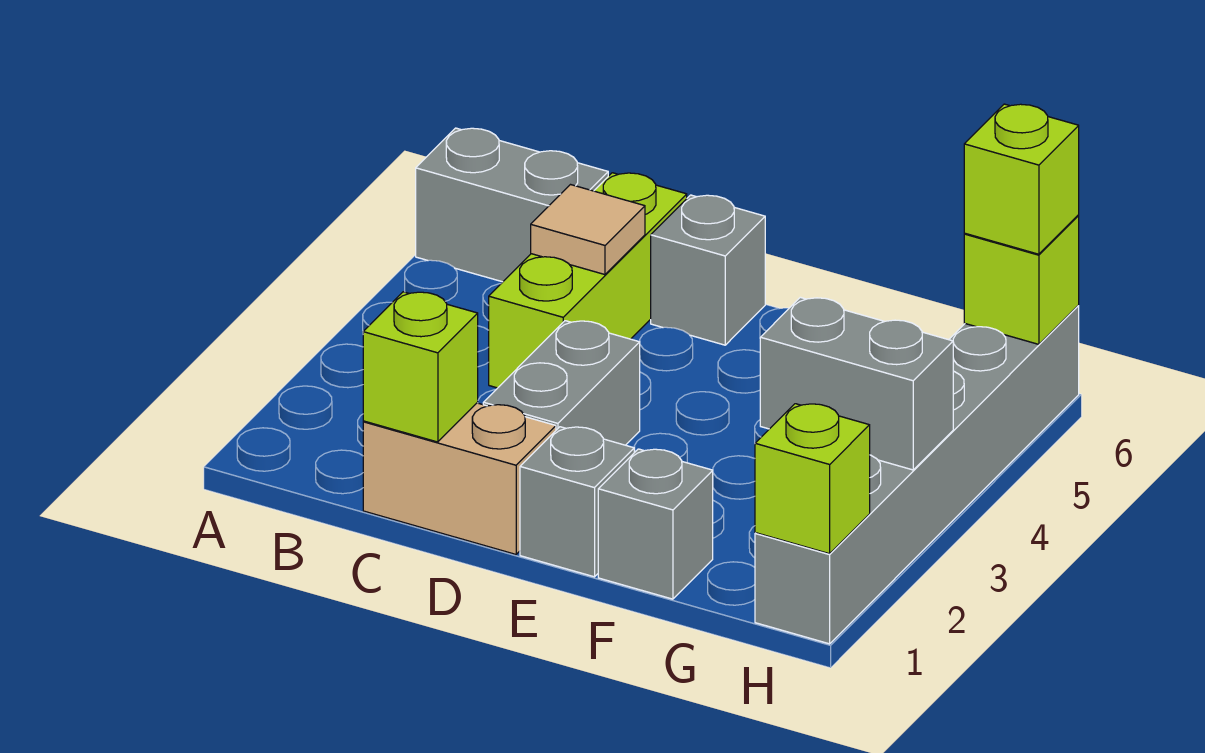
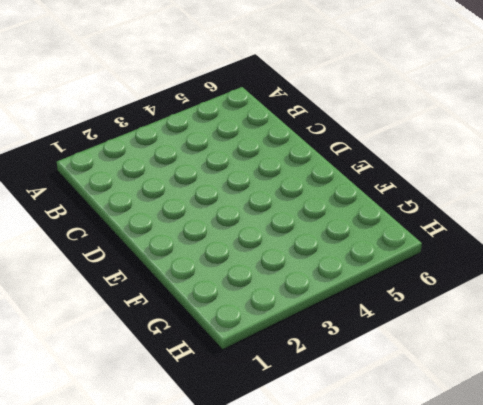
none -> grey brick A6:B6 level 1
none -> tan brick C1:D1 level 1
none -> lime brick C4:C6 level 1

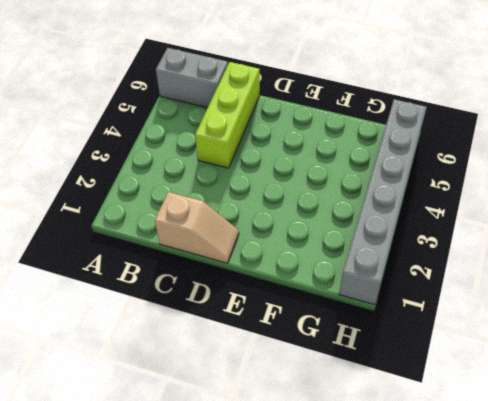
tan slope C1:D1 level 1 top C -> tan brick C1:D1 level 1
none -> grey brick D2:D3 level 1
none -> grey brick D6 level 1
none -> grey brick E1 level 1

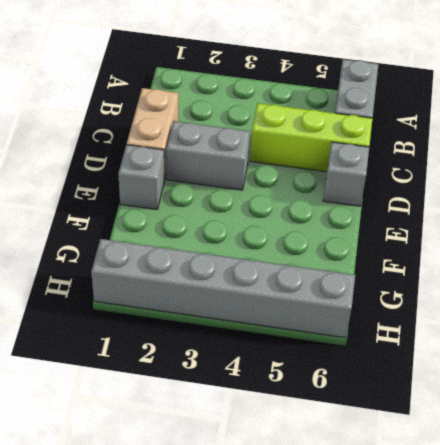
none -> grey brick F1 level 1
none -> lime brick C1 level 2
none -> tan tile C5 level 2

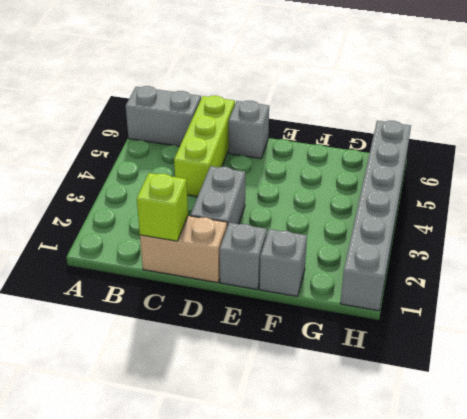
none -> tan tile C5 level 2
none -> grey brick G3:H3 level 2
none -> lime brick H1 level 2

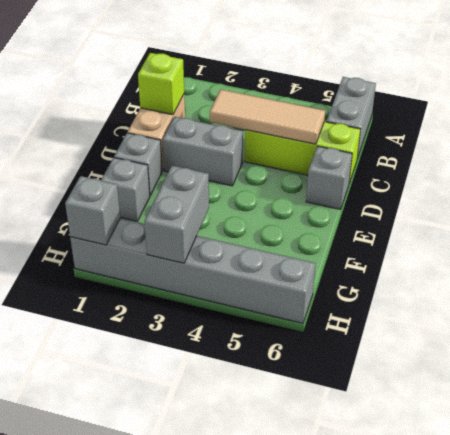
tan tile C3:C5 level 2 -> tan tile C5 level 2
grey brick H1 level 2 -> lime brick H1 level 2
none -> lime brick H6 level 2
none -> lime brick H6 level 3

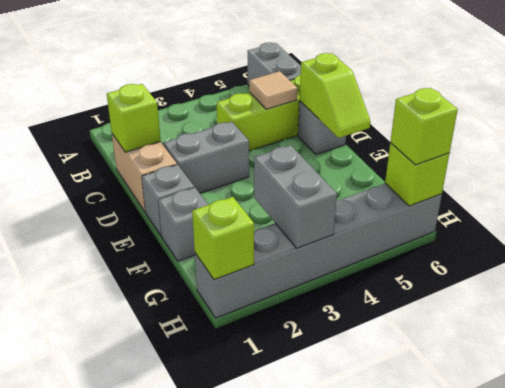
lime slope D6:E6 level 2 top D -> none

